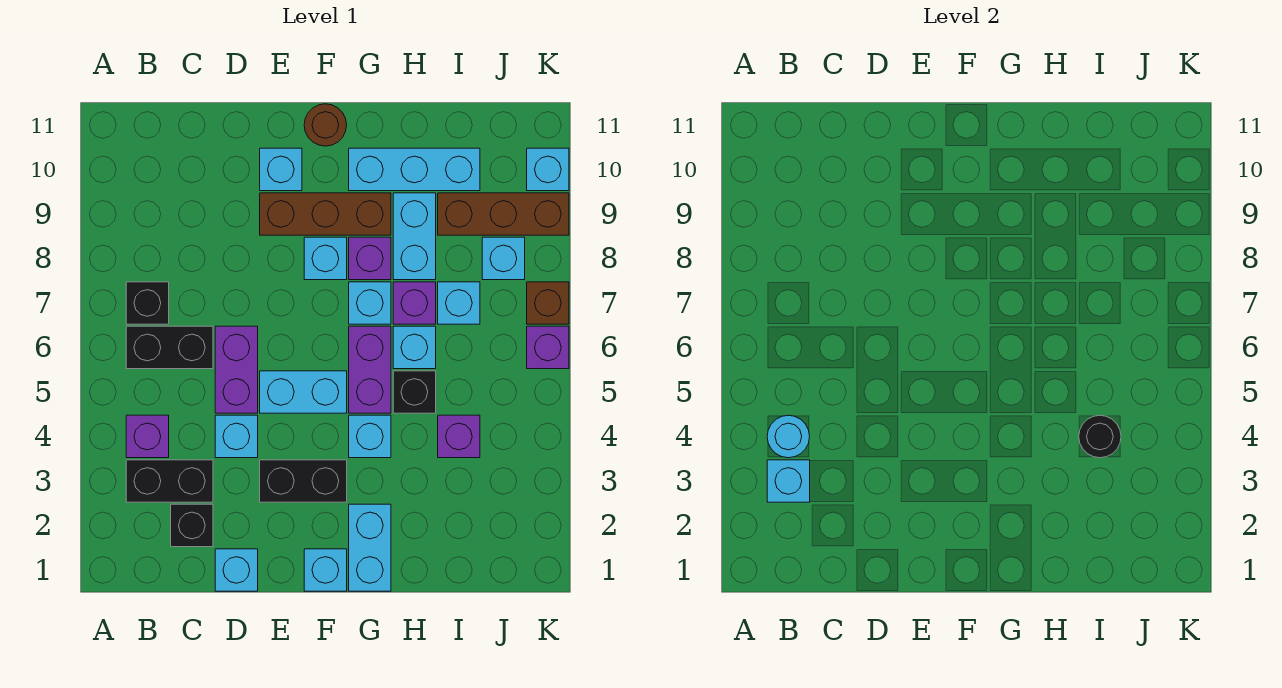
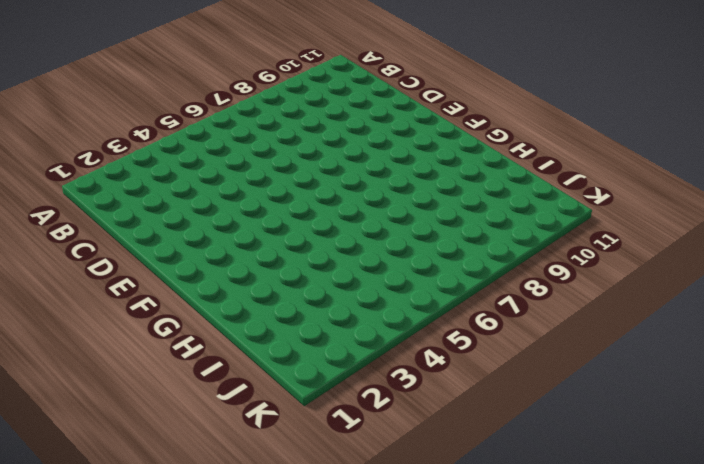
none -> black brick B3:C3 level 1
none -> purple brick B4 level 1
none -> black brick B6:C6 level 1
none -> black brick B7 level 1

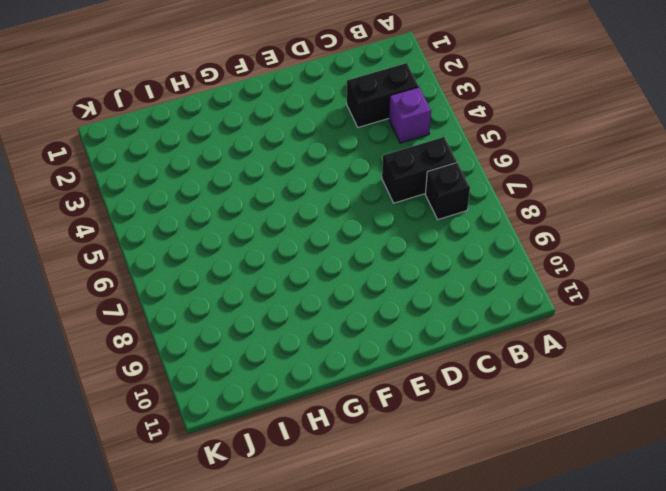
none -> black brick C2 level 1
none -> cyan brick D1 level 1
none -> cyan brick D4 level 1
none -> purple brick D5:D6 level 1

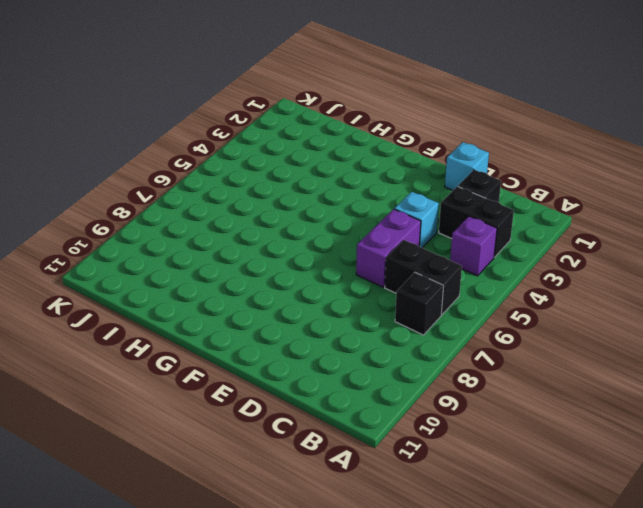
none -> black brick E3:F3 level 1
none -> cyan brick E5:F5 level 1
none -> brown brick E9:G9 level 1
none -> cyan brick E10 level 1

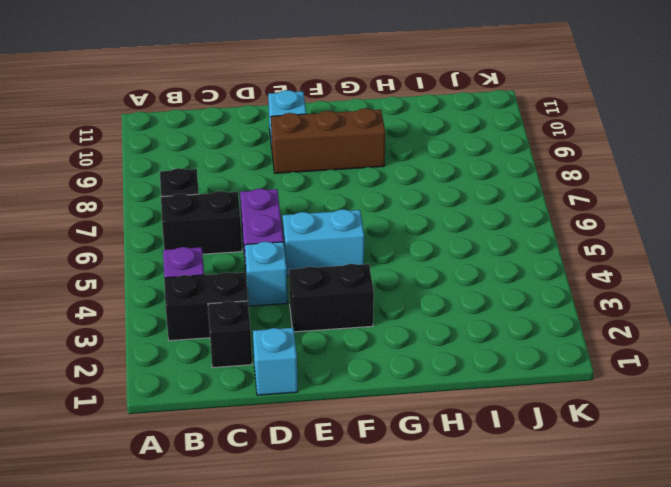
none -> cyan brick F1 level 1
none -> cyan brick F8 level 1
none -> brown round brick F11 level 1
none -> cyan brick G1:G2 level 1

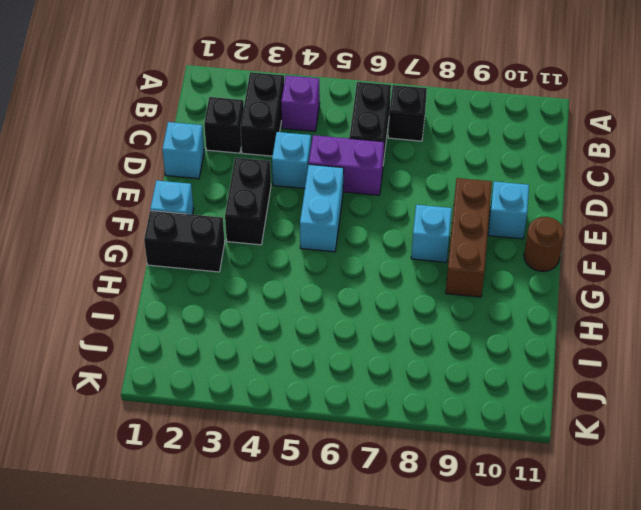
black brick G1:G2 level 1 -> cyan brick G1:G2 level 1
none -> cyan brick G4 level 1
none -> purple brick G5:G6 level 1
none -> cyan brick G7 level 1
none -> purple brick G8 level 1

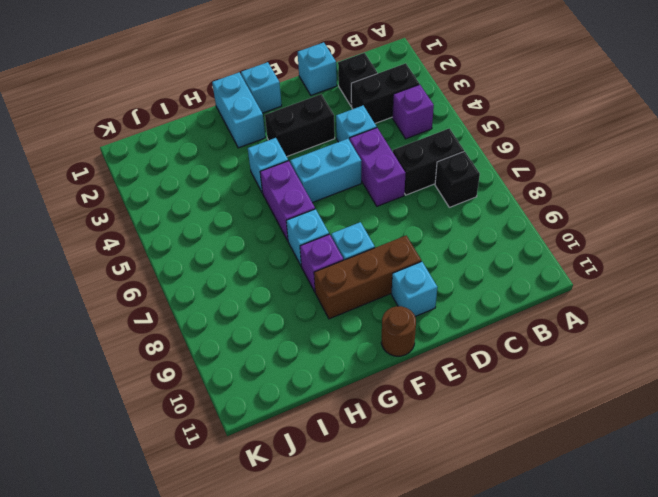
none -> cyan brick G10:I10 level 1
none -> black brick H5 level 1
none -> cyan brick H6 level 1
none -> purple brick H7 level 1

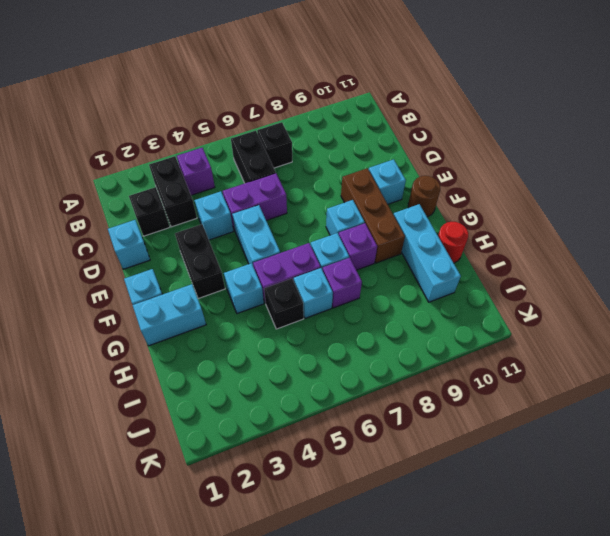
red round brick H11 level 1 -> none
none -> cyan brick H8:H9 level 1
none -> purple brick I4 level 1
none -> cyan brick I7 level 1
none -> brown brick I9:K9 level 1

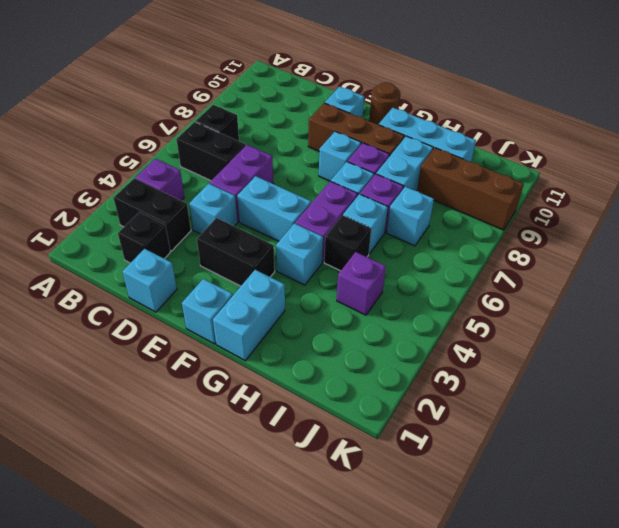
none -> cyan brick J8 level 1
none -> purple brick K6 level 1
none -> brown brick K7 level 1
none -> cyan brick K10 level 1

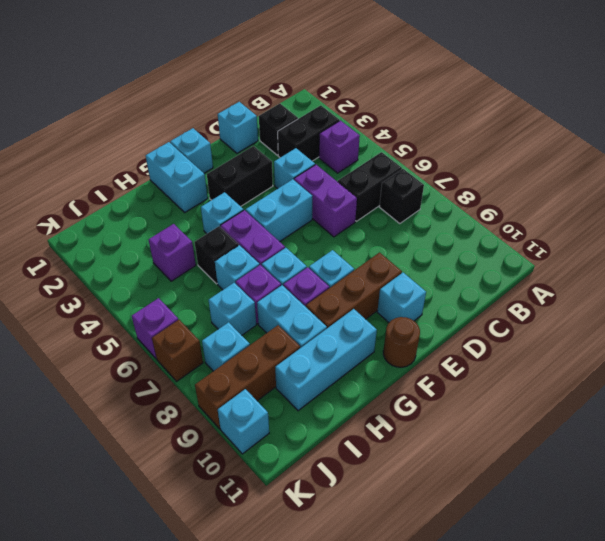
none -> cyan brick B3 level 2
none -> cyan round brick B4 level 2
none -> black round brick I4 level 2

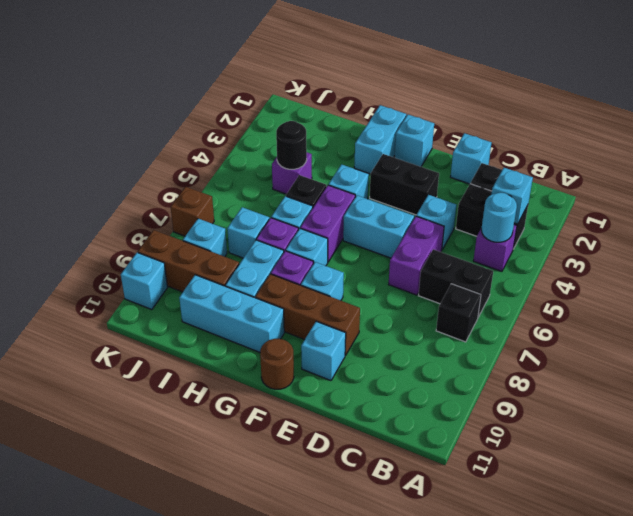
none -> purple brick K6 level 1

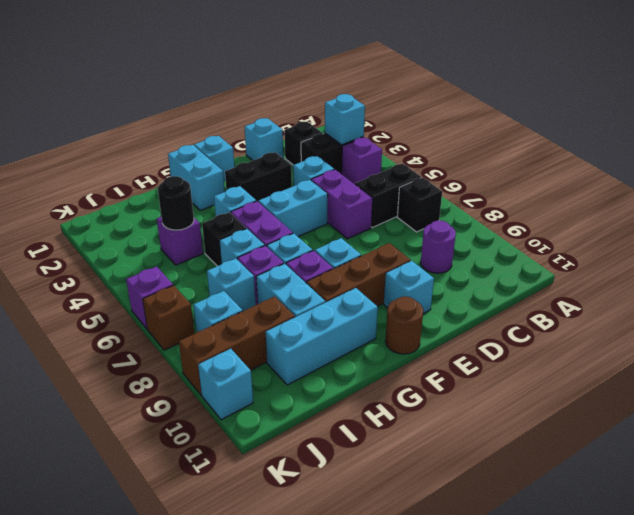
purple round brick C9 level 1 -> none
none -> cyan round brick B4 level 2

